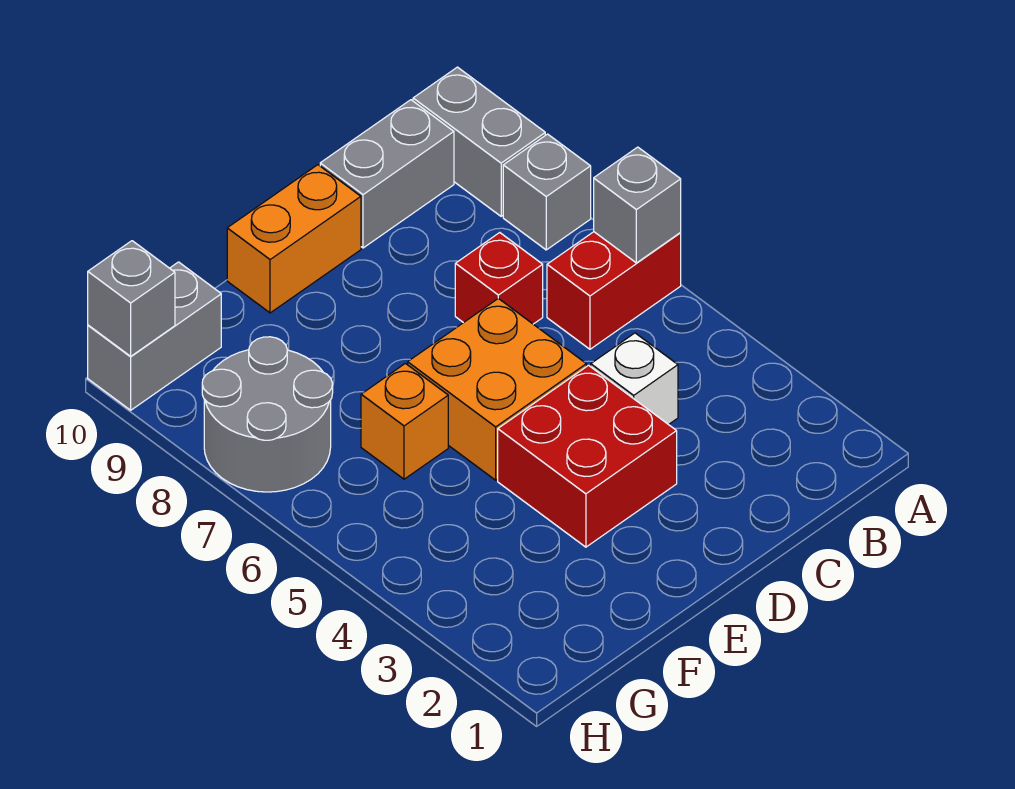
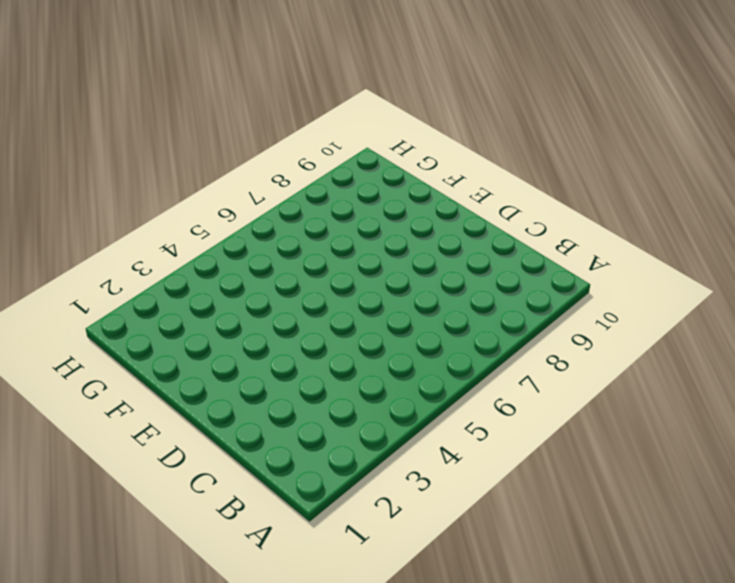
none -> red brick A6:B6 level 1
none -> grey brick A8 level 1
none -> grey brick A9:A10 level 1

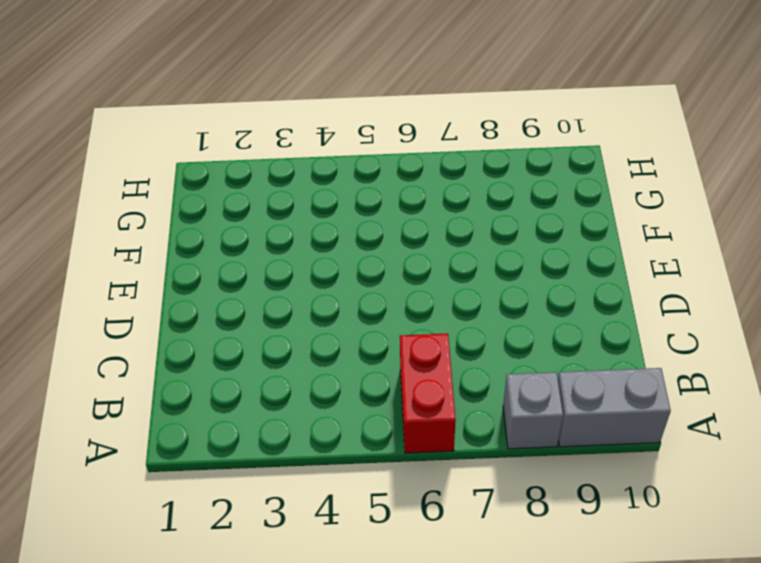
none -> grey brick B10:C10 level 1
none -> white brick C4 level 1
none -> red brick C7 level 1

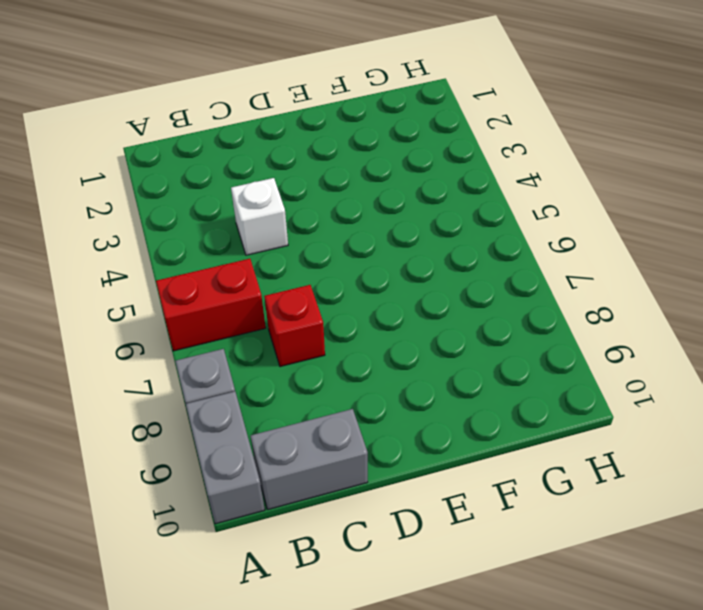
none -> red brick D3:E4 level 1
none -> orange brick D5:E6 level 1
none -> orange brick D10:E10 level 1

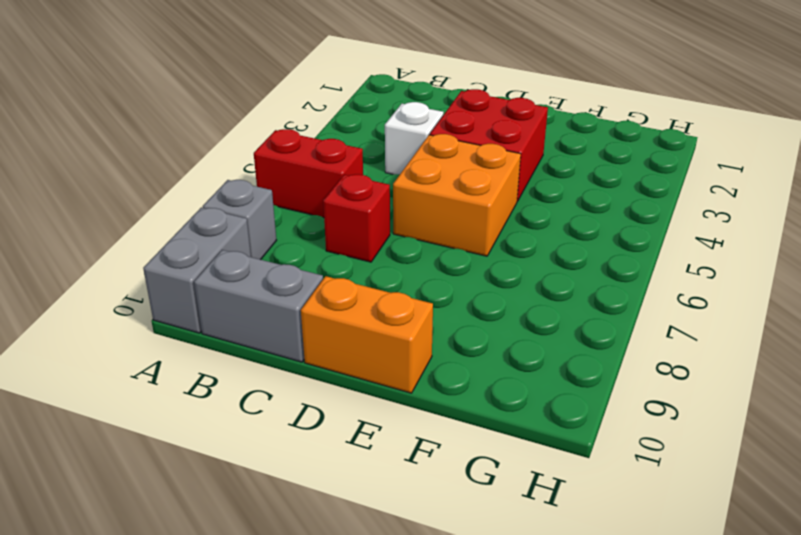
none -> orange brick F6 level 1
none -> grey round brick G7:H8 level 1
none -> grey brick G10:H10 level 1

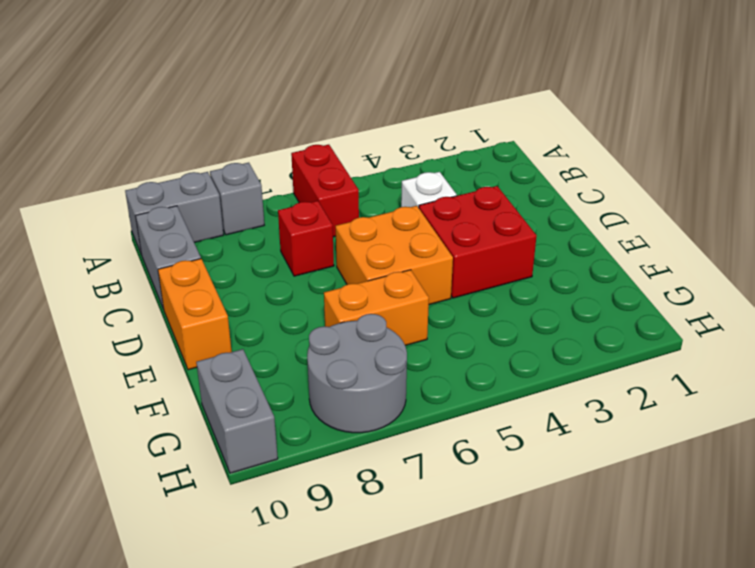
orange brick F6:F7 level 1 -> orange brick F6 level 1
none -> grey brick A6 level 2
none -> grey brick H10 level 2

